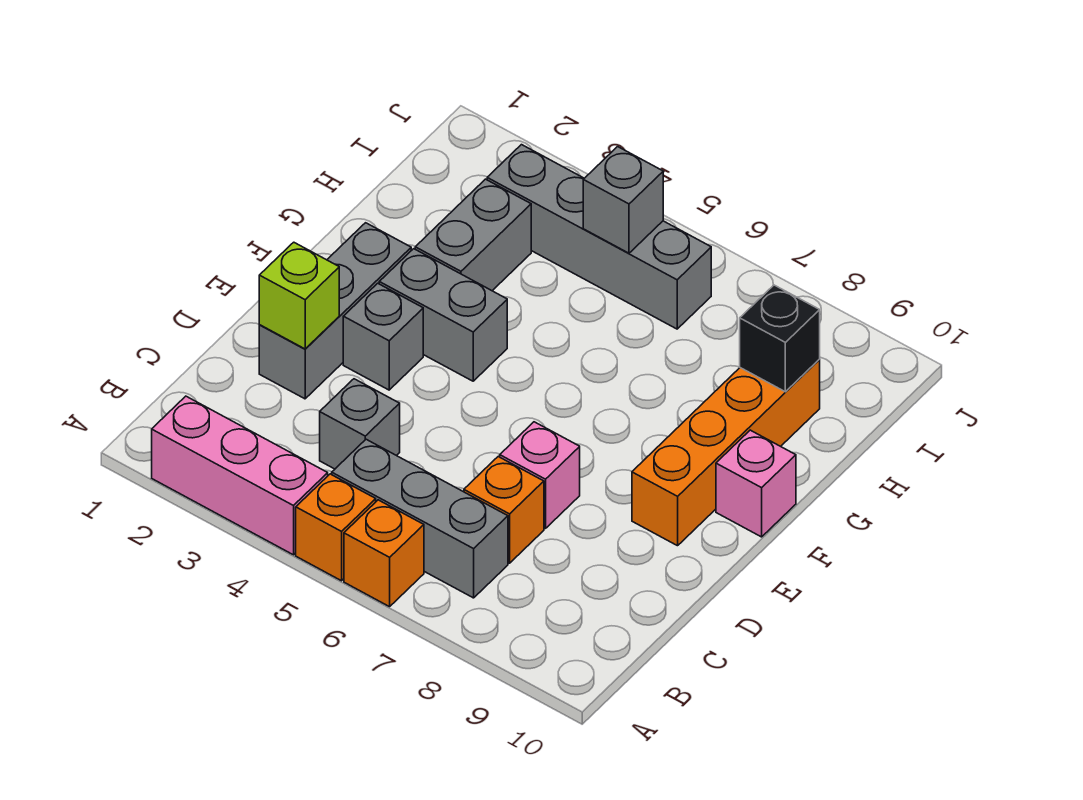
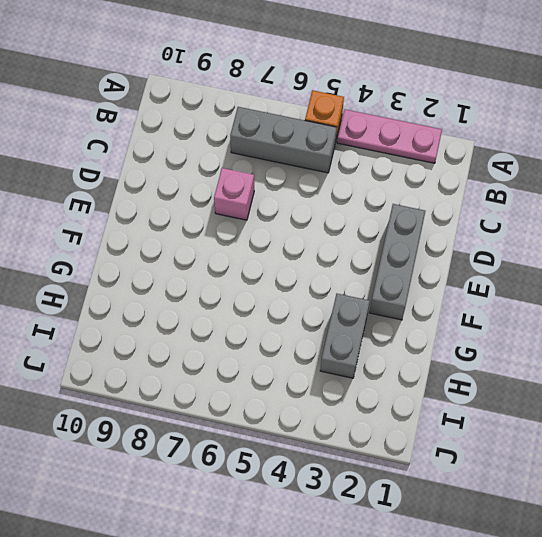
pink plate A2:A4 level 1 -> pink brick A2:A4 level 1
none -> orange brick A6 level 1
none -> grey brick C4 level 1
none -> orange brick C7 level 1

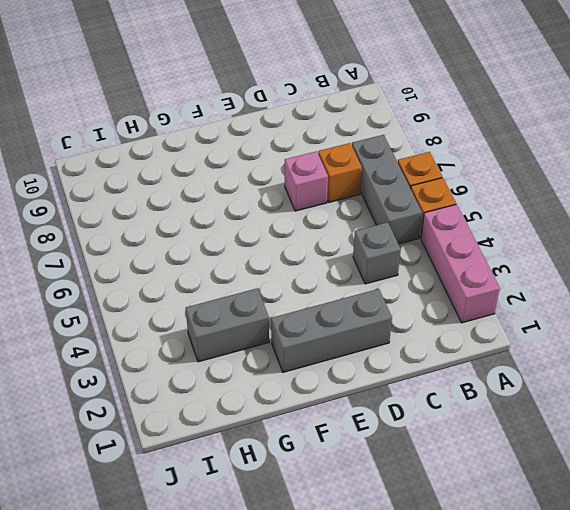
none -> grey brick E3 level 1
none -> orange brick E9:H9 level 1
none -> grey brick F3:F4 level 1

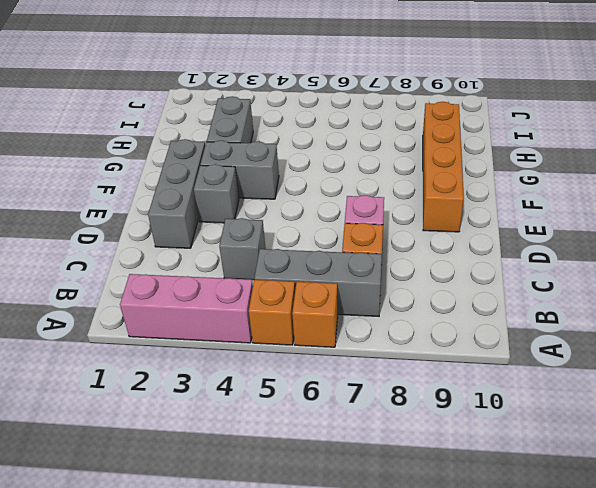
none -> pink brick F10 level 1
none -> grey brick I3:I6 level 1
none -> lime brick D2 level 2

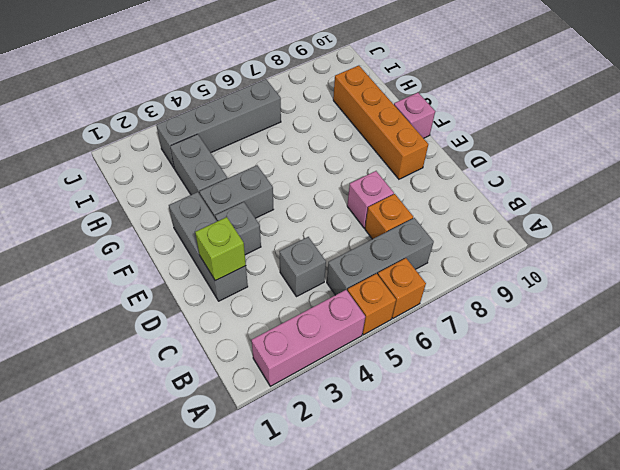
none -> black brick H9 level 2
none -> grey brick I5 level 2

